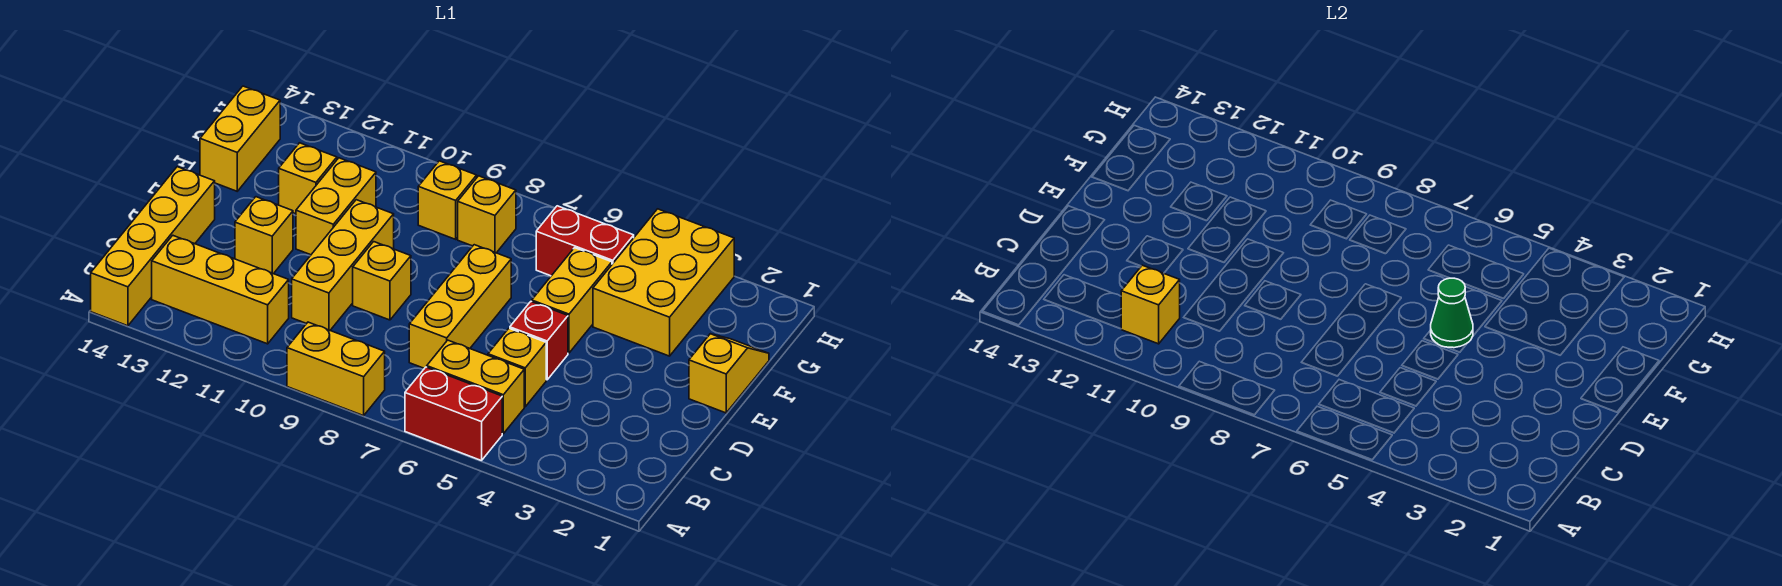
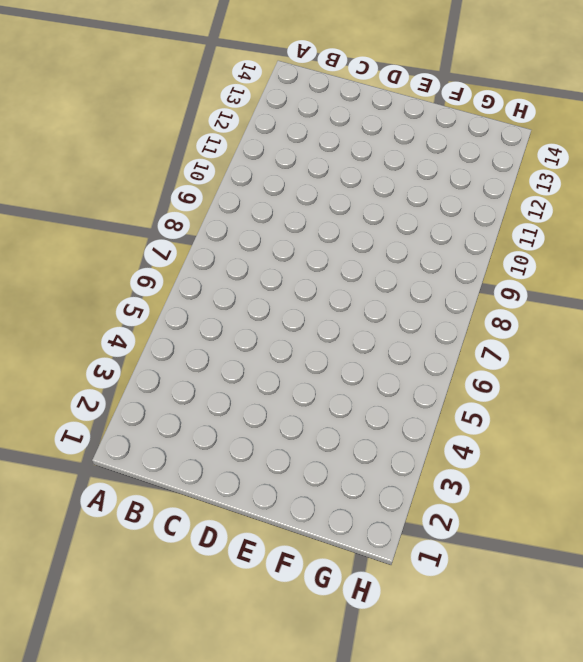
none -> red brick A5:A6 level 1
none -> yellow brick A8:A9 level 1
none -> yellow brick A14:D14 level 1

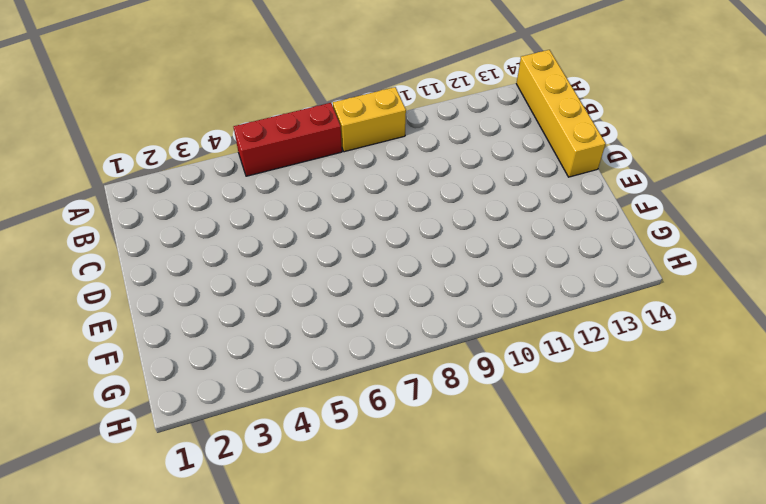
red brick A5:A7 level 1 -> red brick A5:A6 level 1
none -> yellow brick B5:B6 level 1
none -> yellow brick B11:B13 level 1
none -> yellow brick C5 level 1

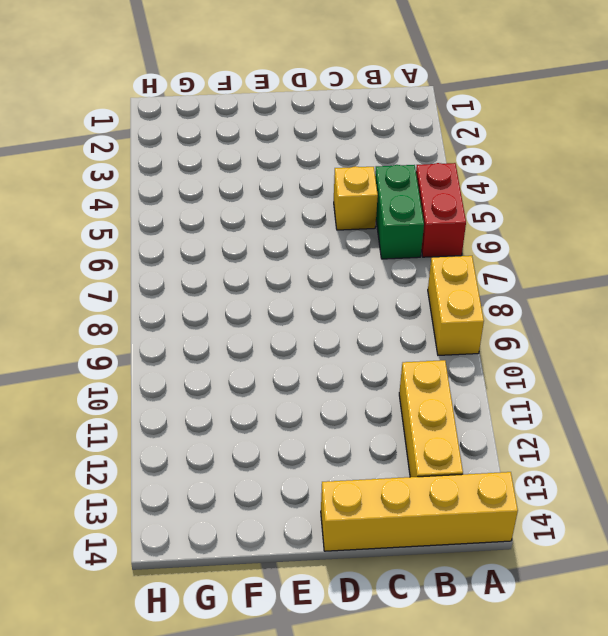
green brick B5:B6 level 1 -> yellow brick B5:B6 level 1
none -> yellow brick C7:E7 level 1
none -> yellow brick C10:E10 level 1
none -> red brick D5 level 1

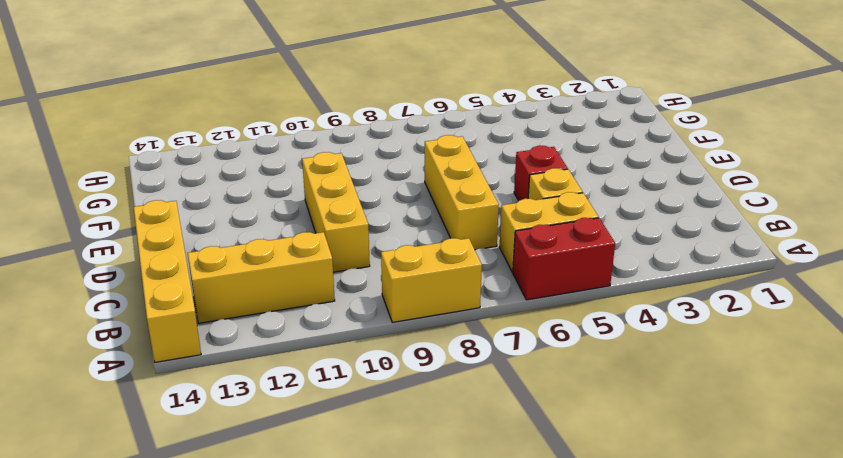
none -> yellow brick D9 level 1
none -> yellow brick D12 level 1
none -> yellow slope E1:F1 level 1 top E

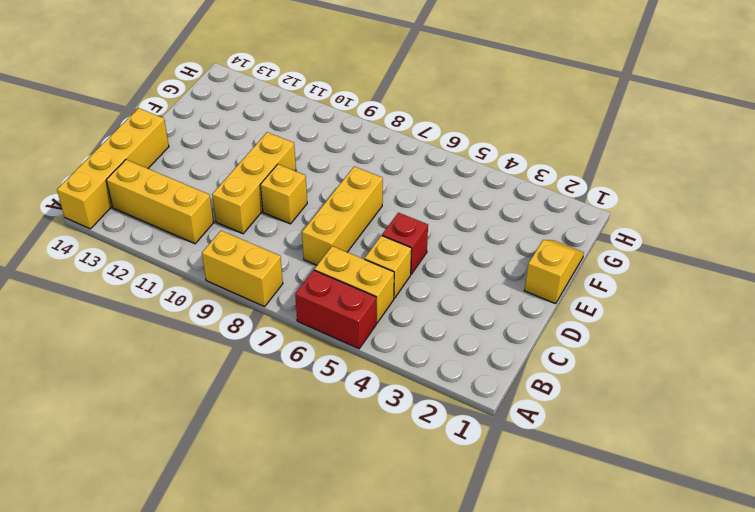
none -> yellow brick D12 level 1
none -> yellow brick E5:F5 level 1
none -> yellow brick E11:F11 level 1

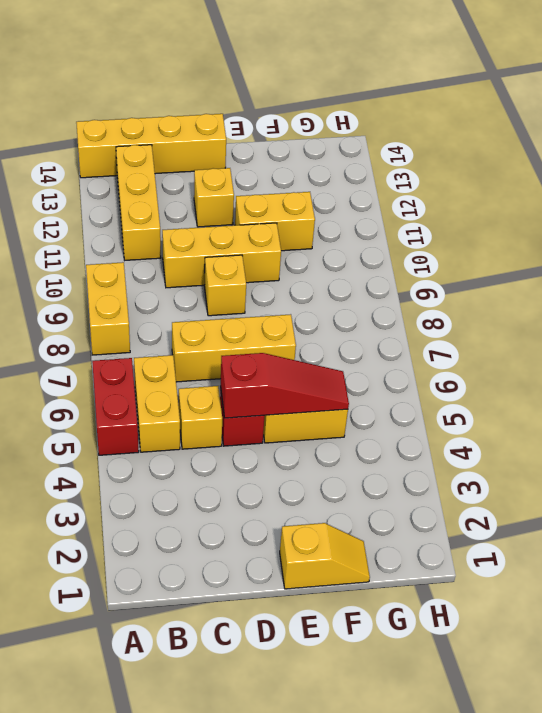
red slope D5:F5 level 2 top D -> green cone E5 level 2
none -> yellow brick F3:H4 level 1
none -> yellow brick F12 level 1
none -> yellow brick F14:G14 level 1

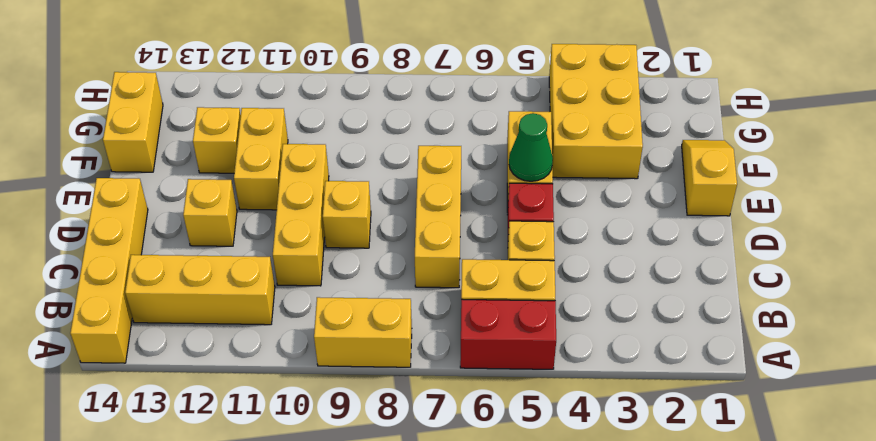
none -> red brick G5:G6 level 1
none -> yellow brick G8 level 1
none -> yellow brick G9 level 1

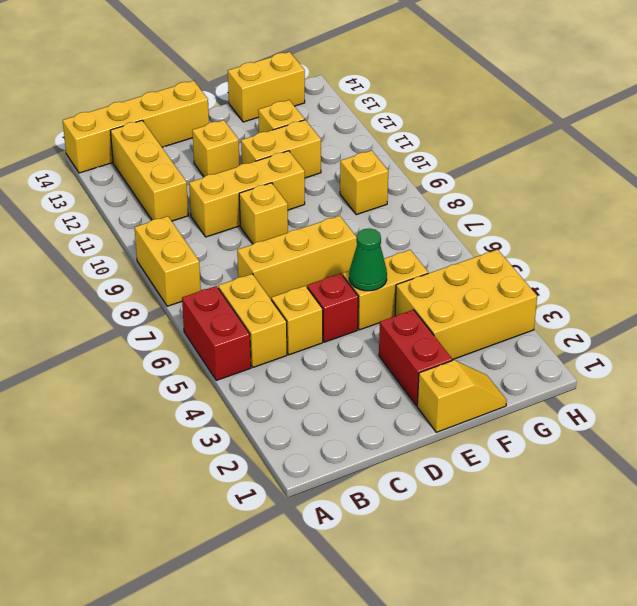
red brick E2:E3 level 1 -> red brick G5:G6 level 1
none -> yellow brick G8 level 1
none -> yellow brick B11 level 2

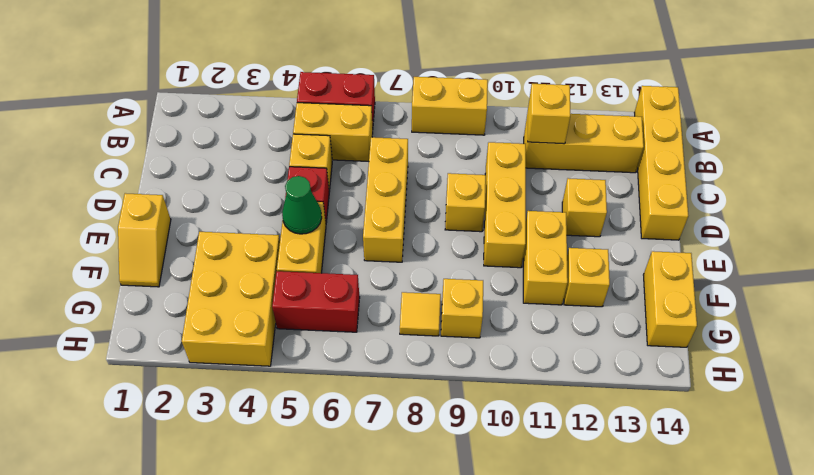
yellow tile G8 level 1 -> yellow brick G8 level 1

